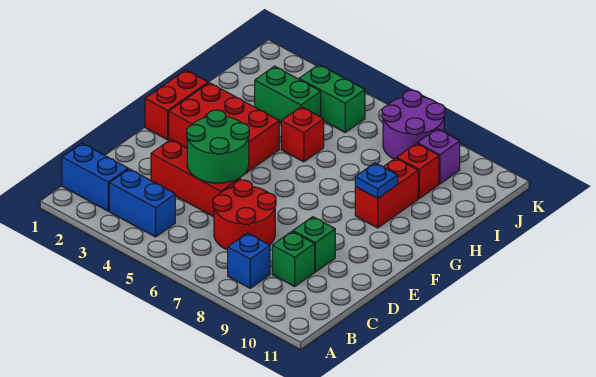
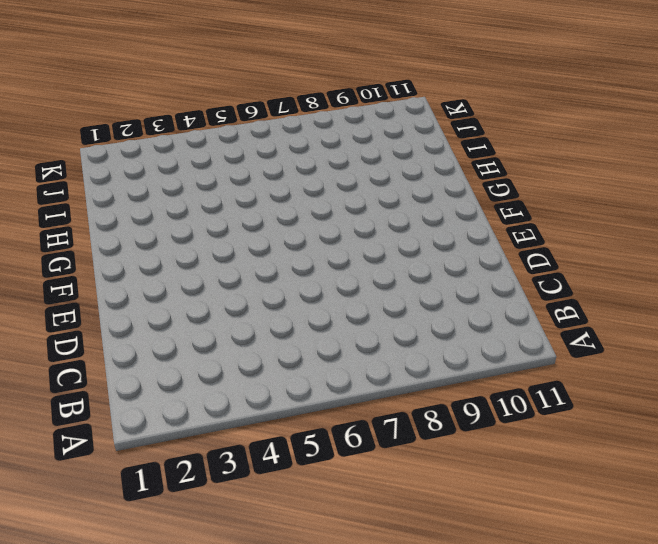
none -> blue brick B1:B2 level 1
none -> blue brick B3:B4 level 1
none -> blue brick B8 level 1

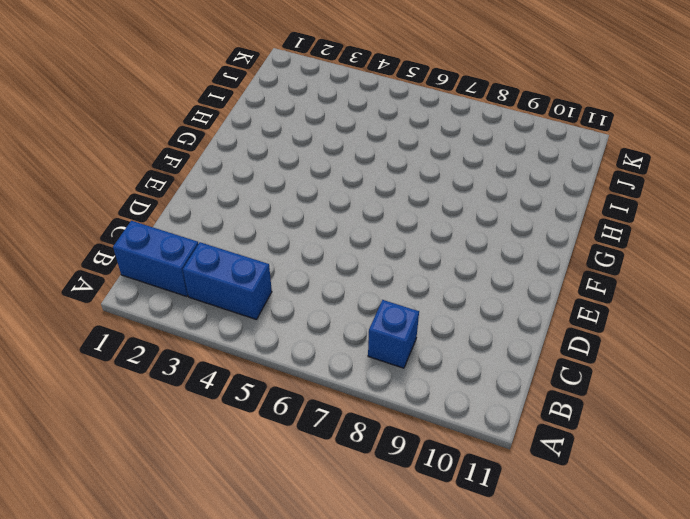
none -> red round brick C6:D7 level 1
none -> green brick C9 level 1
none -> red brick D3:D5 level 1

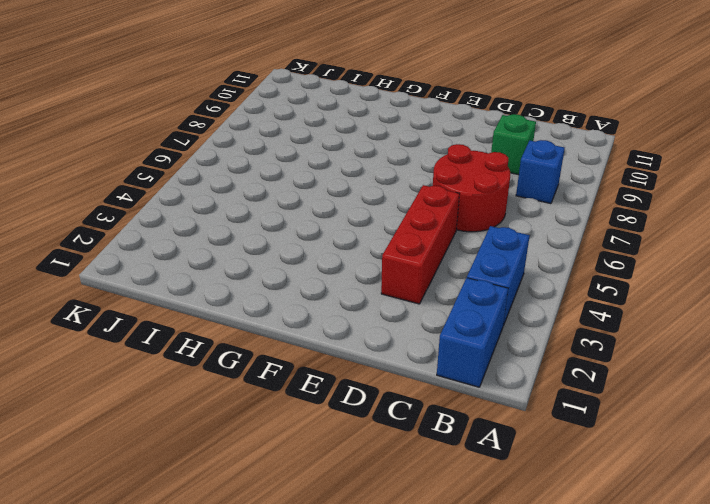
none -> green brick D9 level 1
none -> red brick F1:G1 level 1
none -> red brick F2:G4 level 1

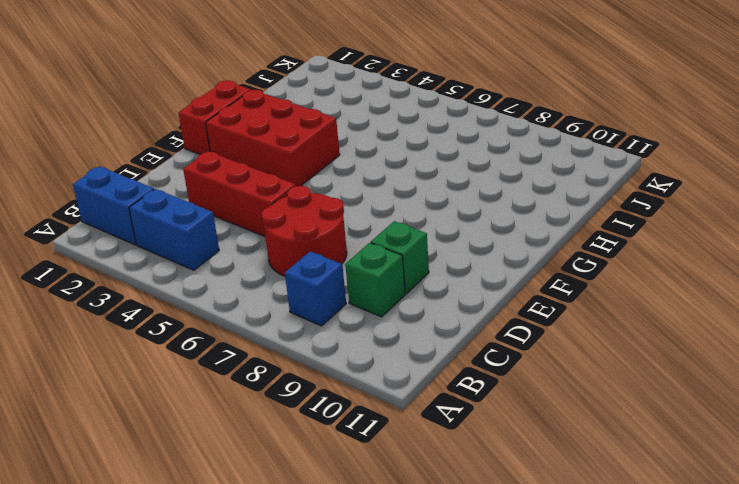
none -> red brick G9:H9 level 1
none -> red brick H5 level 1
none -> green brick I3:I4 level 1

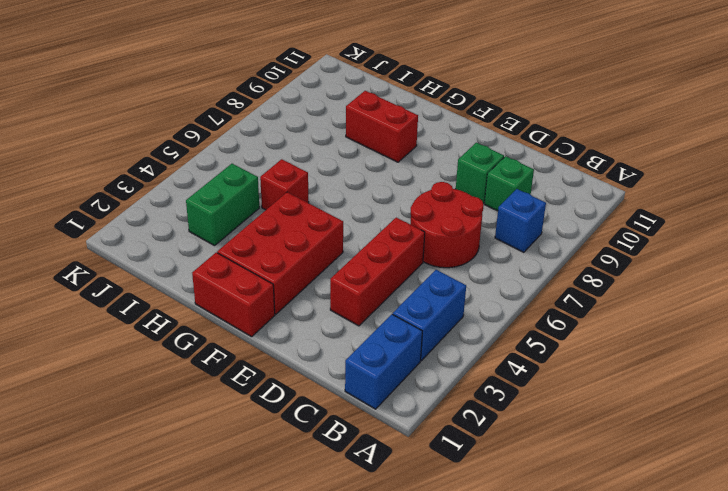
none -> red brick I9 level 1
none -> green brick J4:J5 level 1
none -> purple round brick J7:K8 level 1

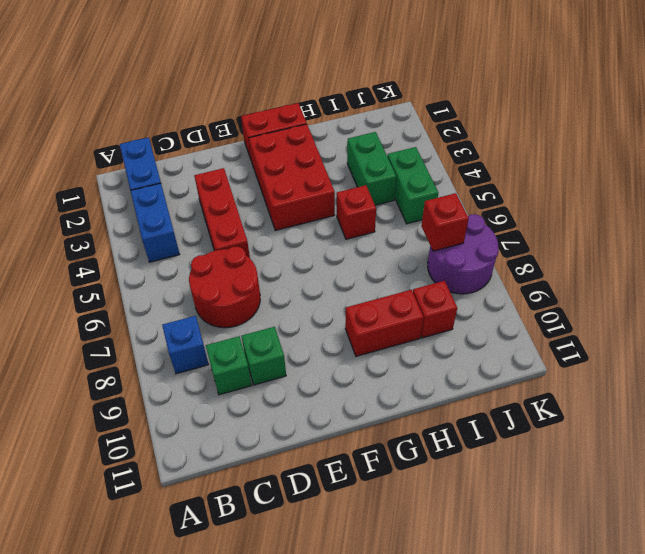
red brick J7 level 2 -> none
none -> purple brick J9 level 1
none -> green round brick D4:E5 level 2
none -> blue plate G9 level 2

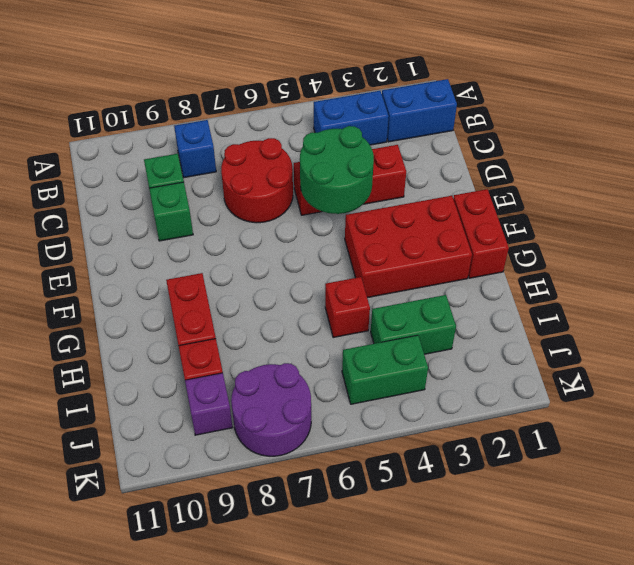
none -> blue plate G9 level 2

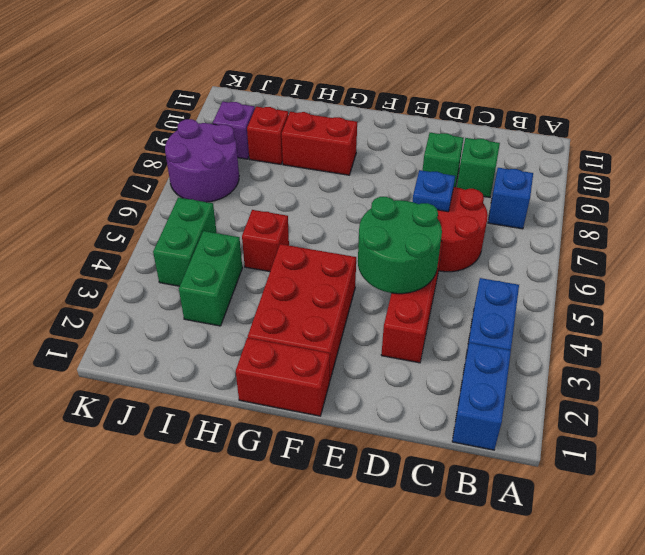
blue plate D7 level 2 -> blue plate G9 level 2

